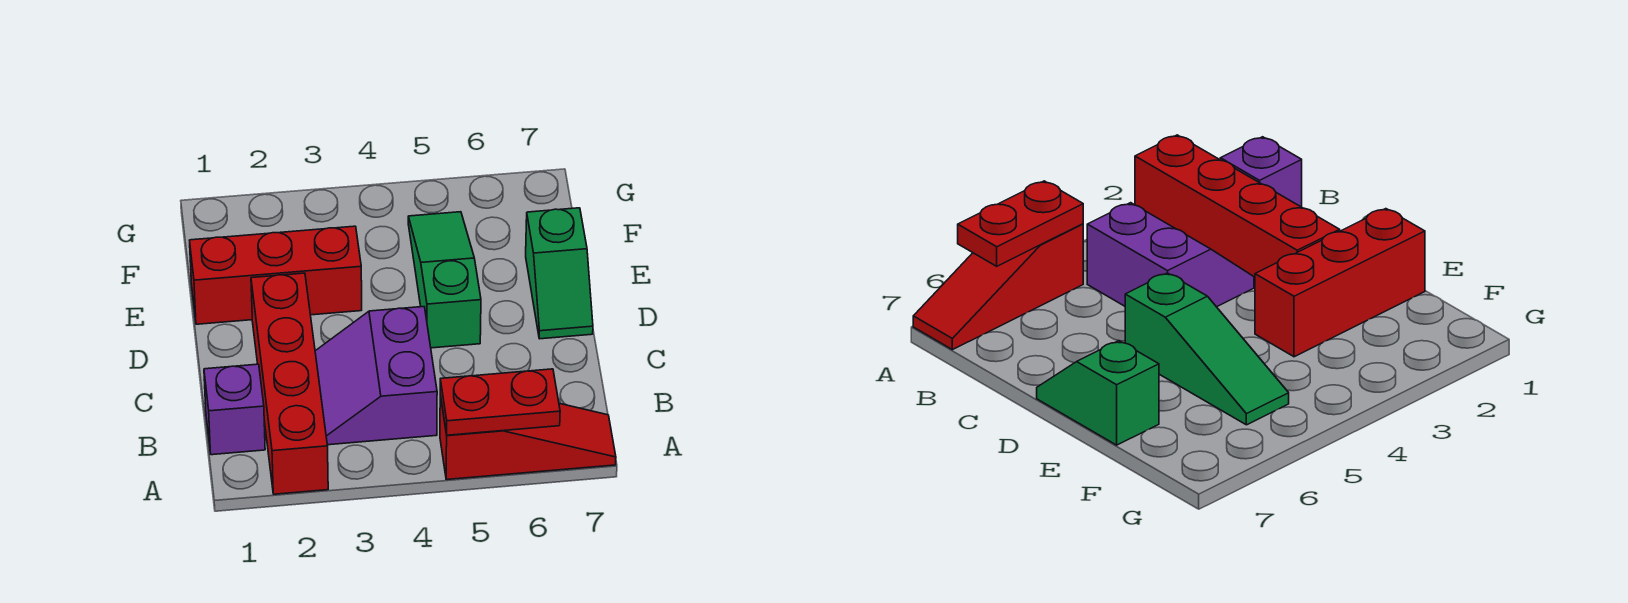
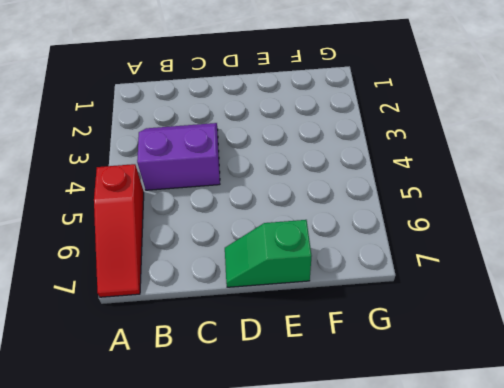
none -> red brick A2:D2 level 1
none -> purple brick B1 level 1

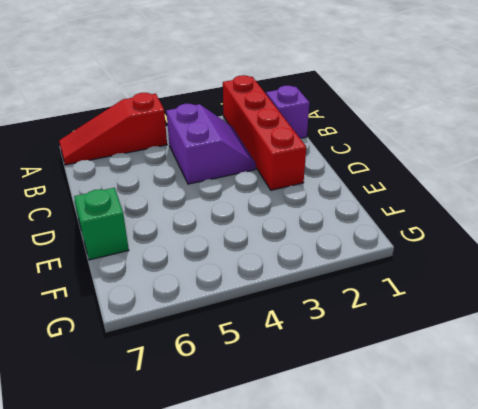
none -> green slope D5:F5 level 1 top D
none -> red brick E1:E3 level 1

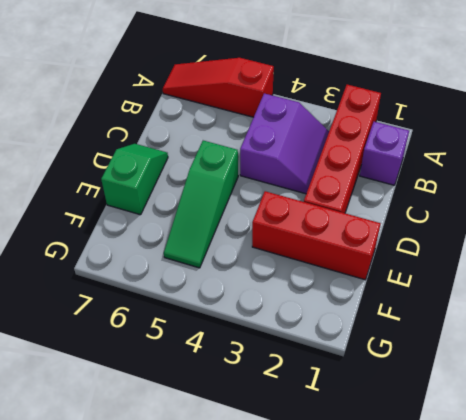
none -> red plate A5:A6 level 2

